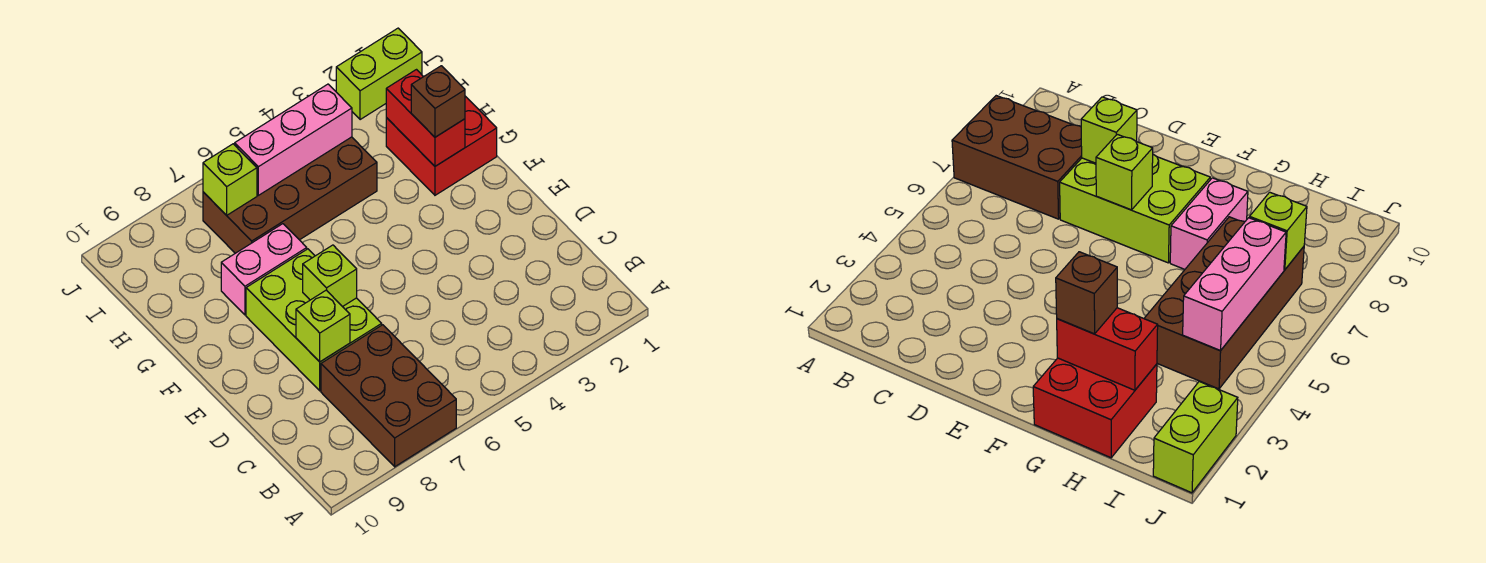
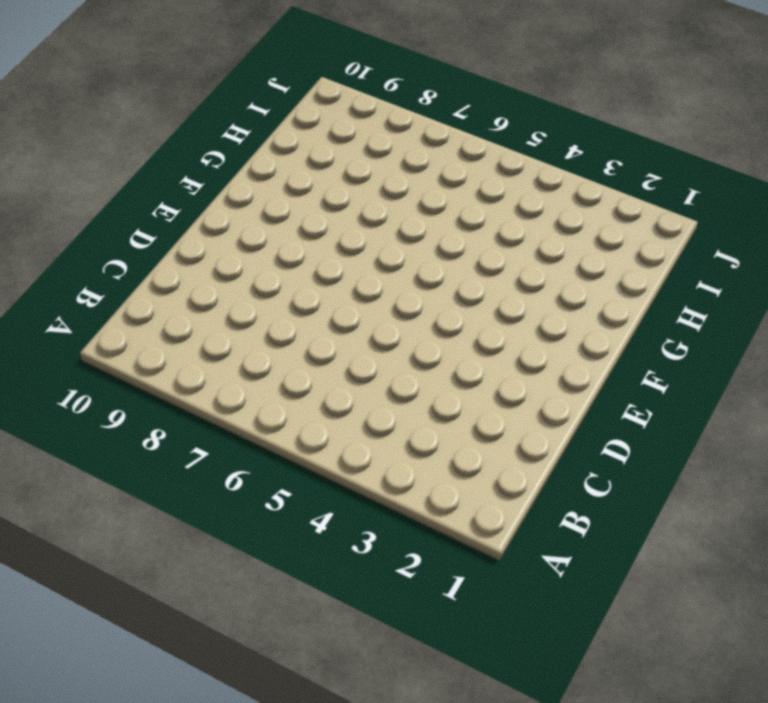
none -> brown brick A7:C8 level 1
none -> lime brick D7:F8 level 1
none -> red brick G1:H2 level 1

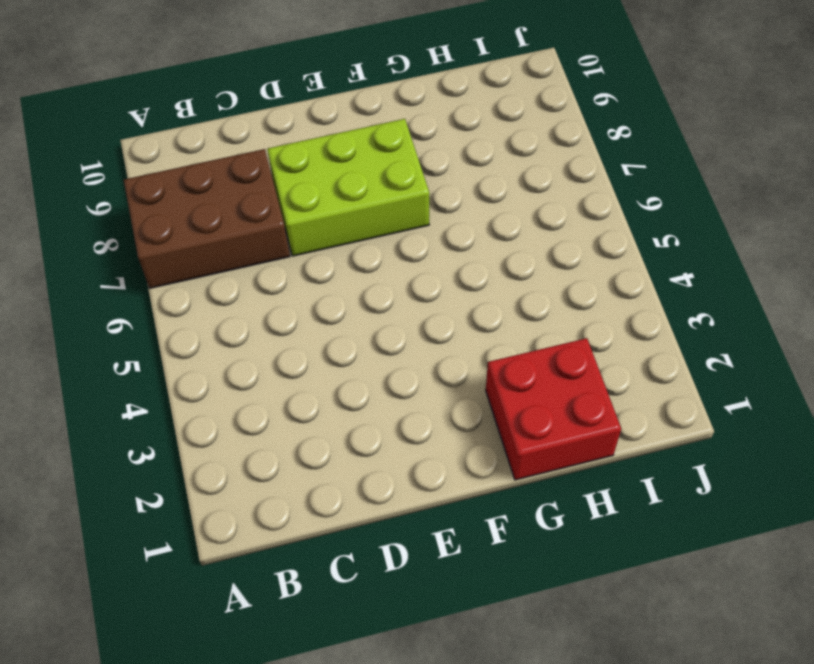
none -> pink brick G7:G8 level 1
none -> brown brick H4:I7 level 1
none -> lime brick J1:J2 level 1

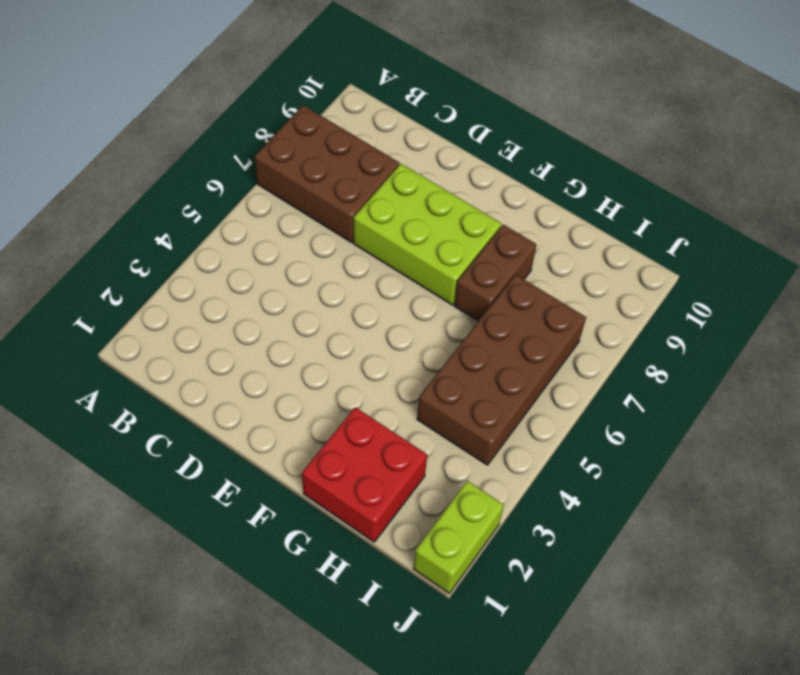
brown brick G7:G8 level 1 -> pink brick G7:G8 level 1
none -> lime brick D8 level 2
none -> lime brick E7 level 2
none -> red brick G2:H2 level 2

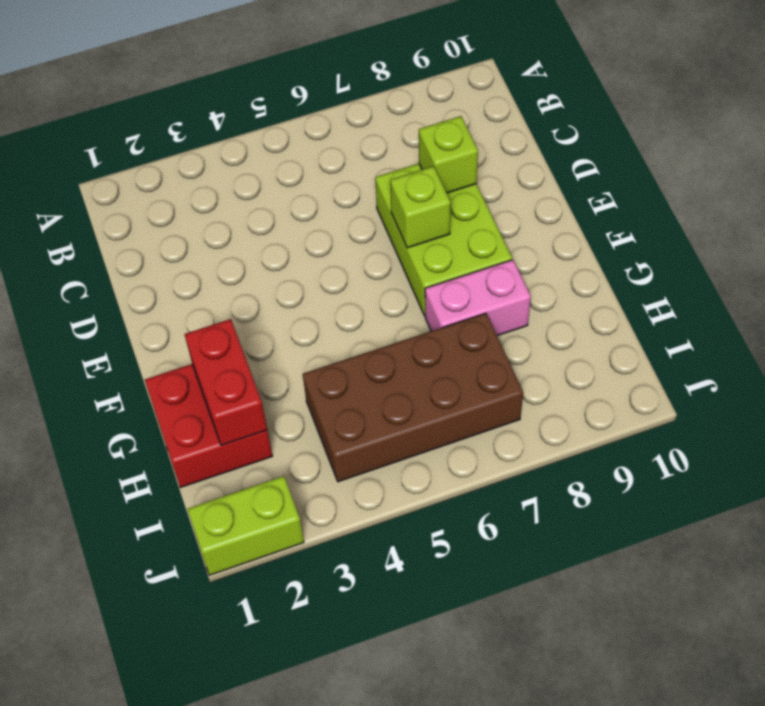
none -> brown brick A7:C8 level 1
none -> pink brick I4:I6 level 2
none -> lime brick I7 level 2

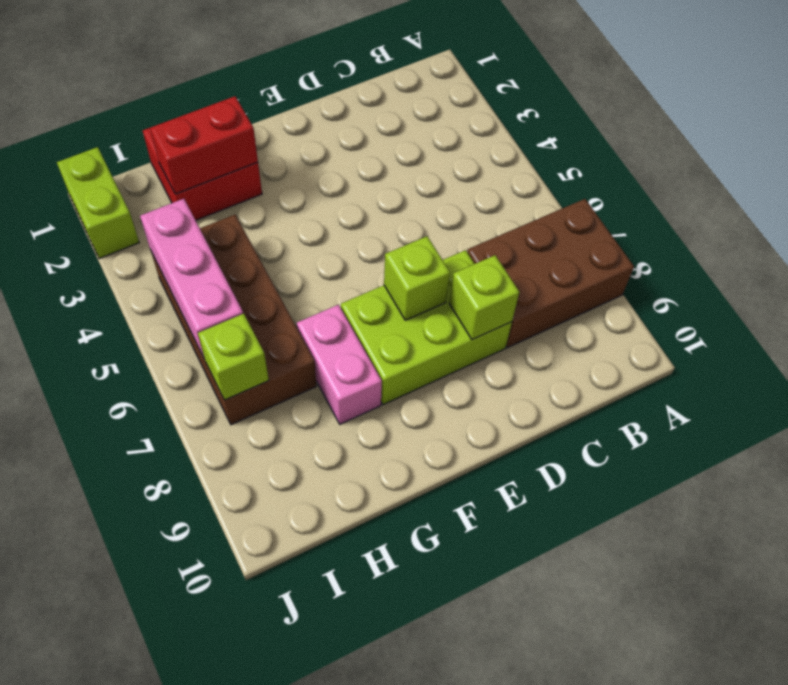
none -> brown brick G2 level 3

